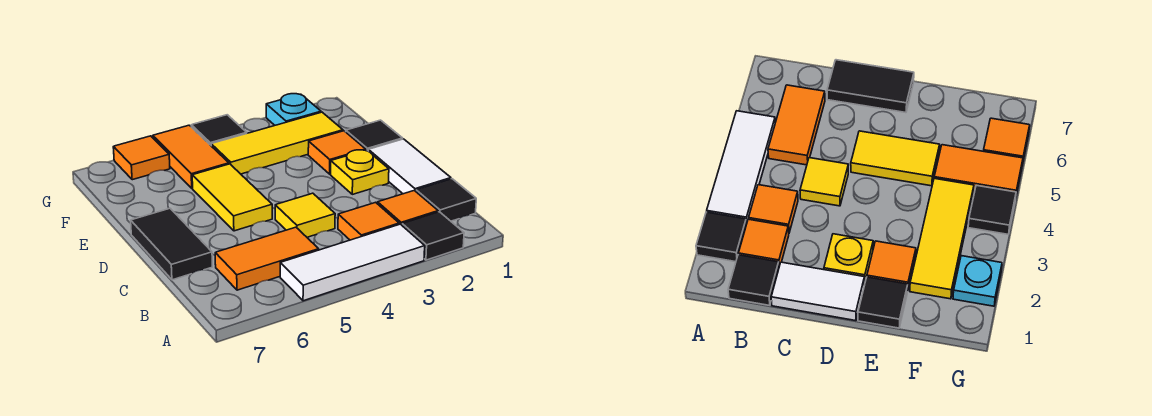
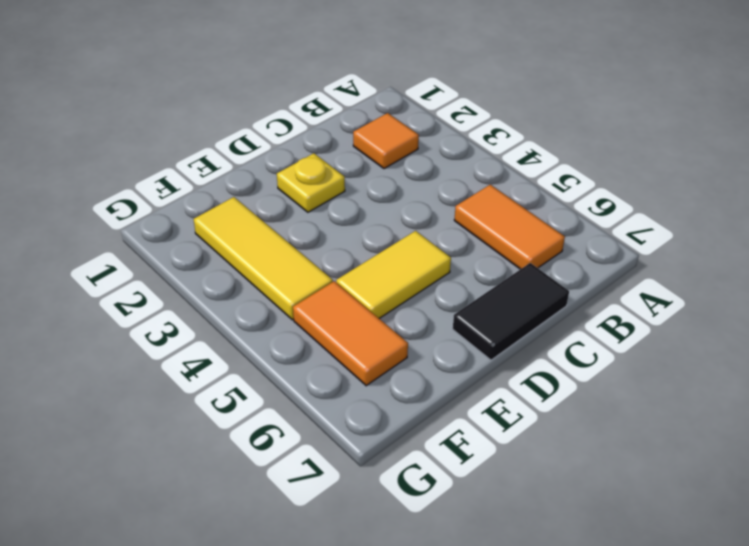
orange tile F5:F6 level 1 -> orange tile F5:G5 level 1
none -> black tile A2 level 1
none -> white tile A3:A5 level 1
none -> black tile B1 level 1

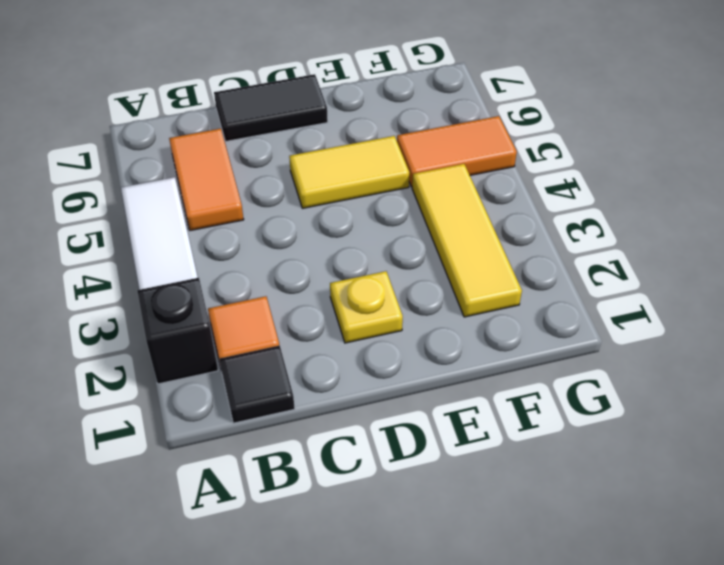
black brick A2 level 1 -> black tile A2 level 1
none -> orange tile B3 level 1
none -> white tile C1:D1 level 1
none -> yellow tile C4 level 1

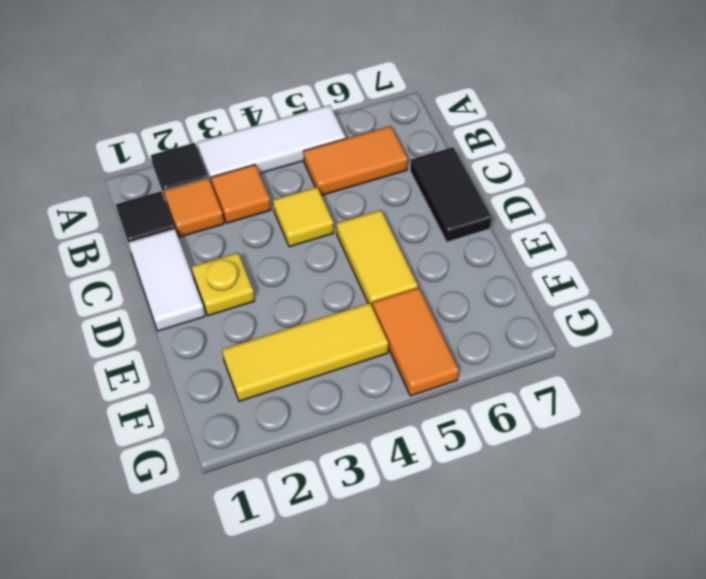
none -> black tile E1 level 1
none -> orange tile E2 level 1
none -> cyan plate G2 level 1

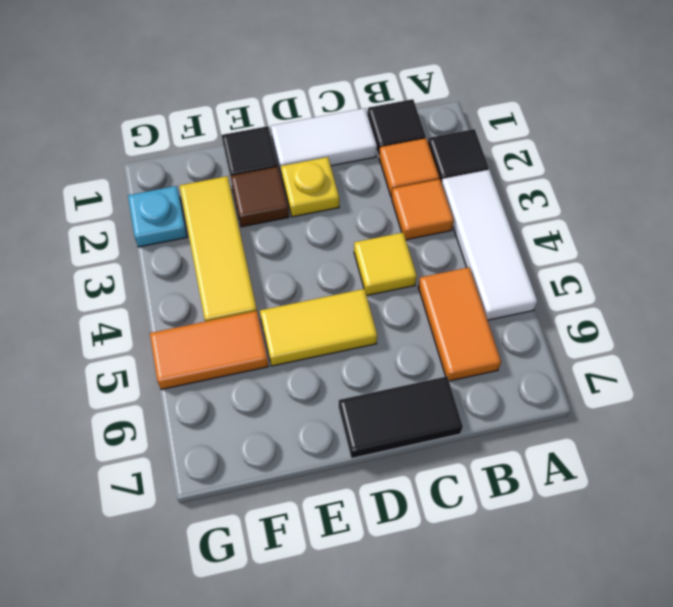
brown tile E2 level 1 -> orange tile E2 level 1
none -> black tile G4 level 1
none -> orange tile G6 level 1

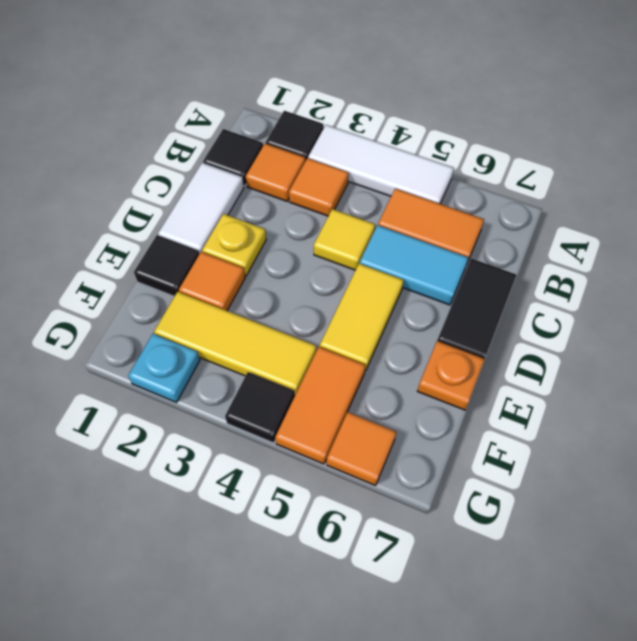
cyan tile C5:C6 level 1 -> none
orange plate E7 level 1 -> none

